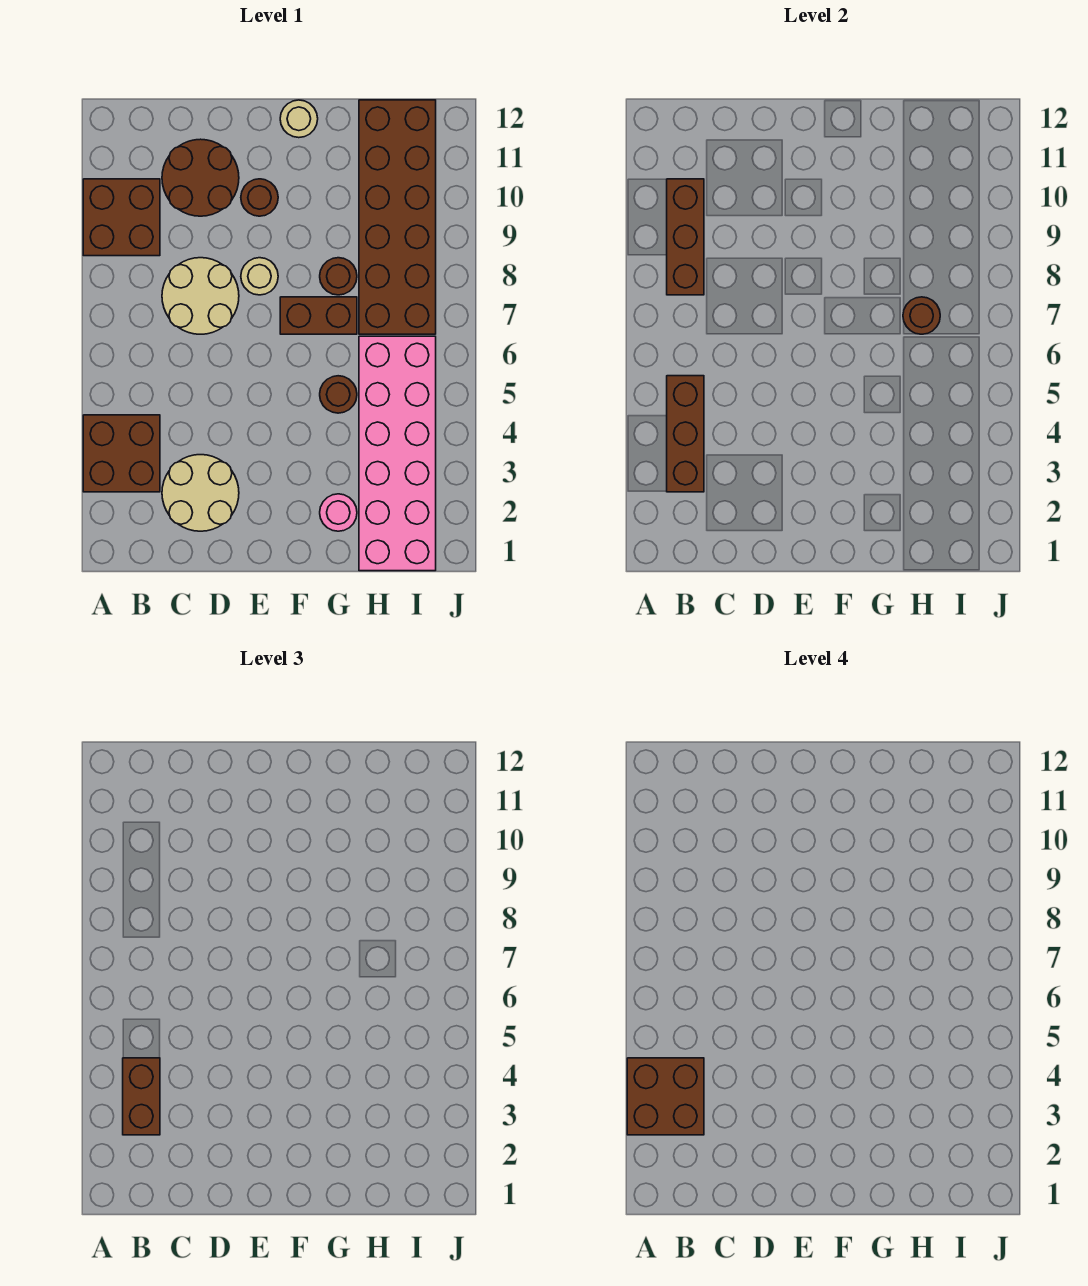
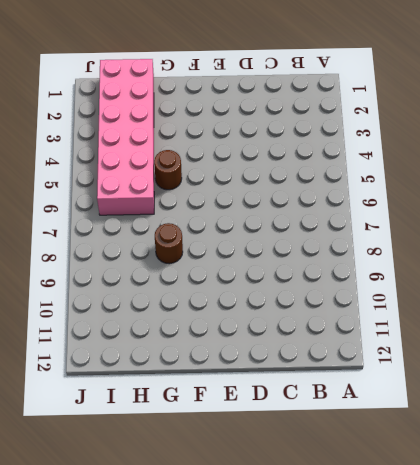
none -> brown brick A3:B4 level 1
none -> brown brick A9:B10 level 1
none -> tan round brick C2:D3 level 1

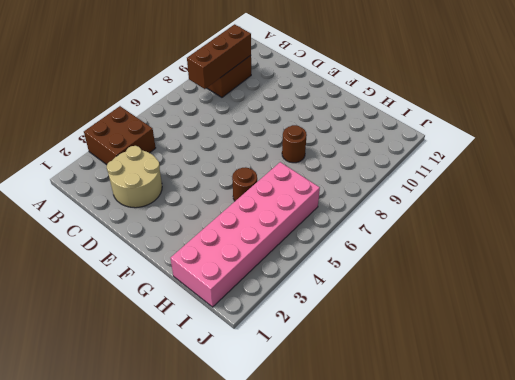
none -> tan round brick C7:D8 level 1
none -> brown round brick C10:D11 level 1
none -> tan round brick E8 level 1

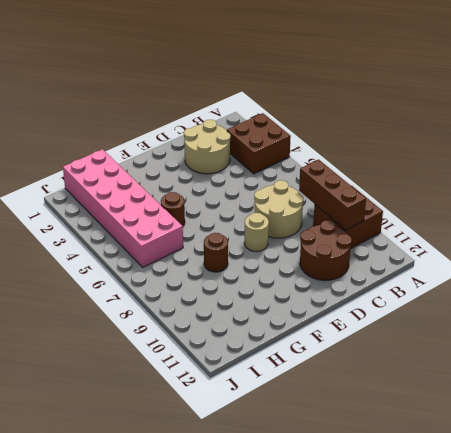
none -> brown round brick E10 level 1
none -> brown brick F7:G7 level 1
none -> tan round brick F12 level 1

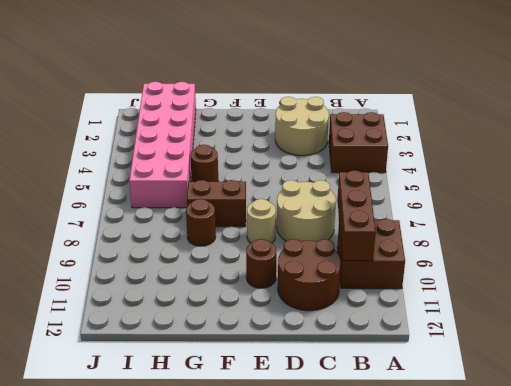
none -> tan round brick F12 level 1
none -> pink round brick G2 level 1
none -> brown brick H7:I12 level 1

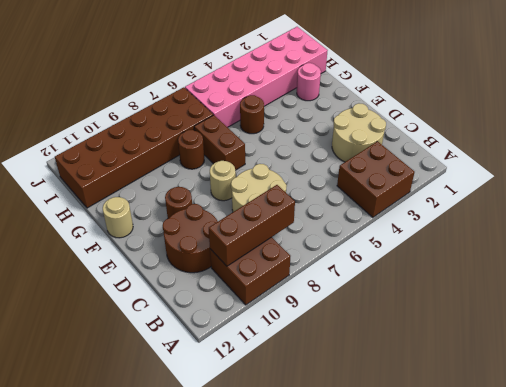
none -> brown brick B3:B5 level 2
none -> brown round brick H7 level 2
none -> brown brick B3:B4 level 3

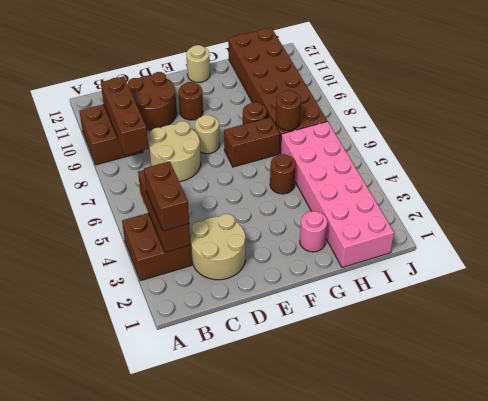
none -> brown brick A3:B4 level 4

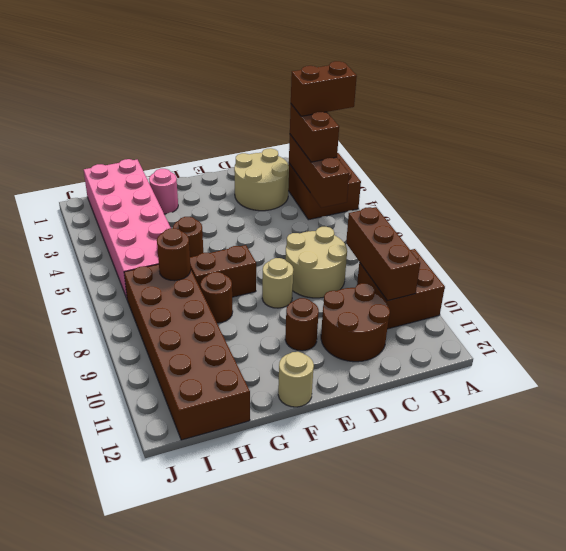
brown brick A3:B3 level 4 -> brown brick A3:B4 level 4

